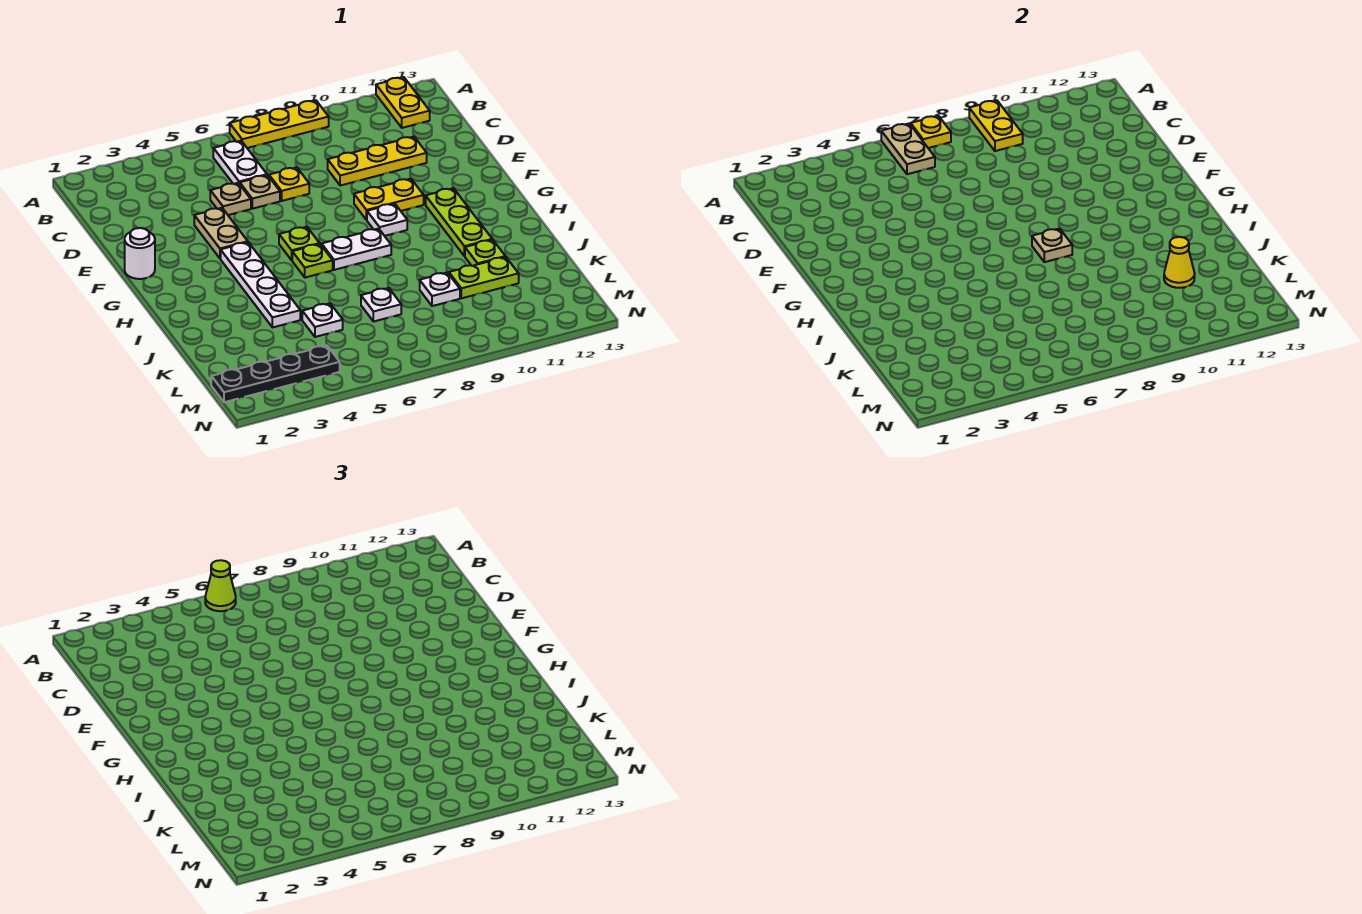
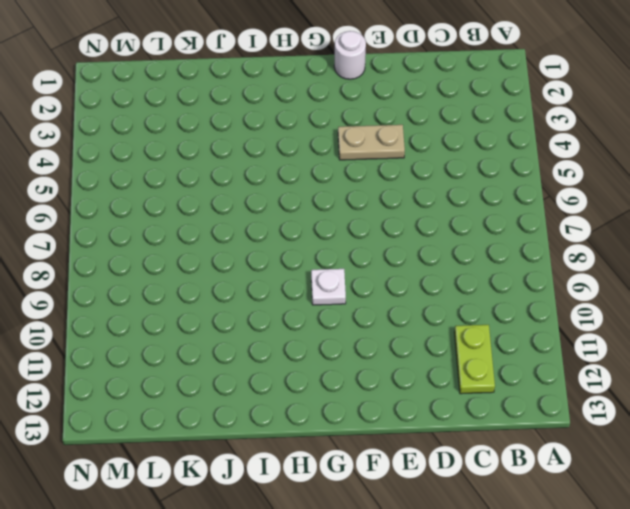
lime plate C11:C12 level 1 -> lime plate K10:K11 level 1
none -> yellow plate A7:A9 level 1
none -> yellow plate A12:B12 level 1
none -> white plate B6:C6 level 1

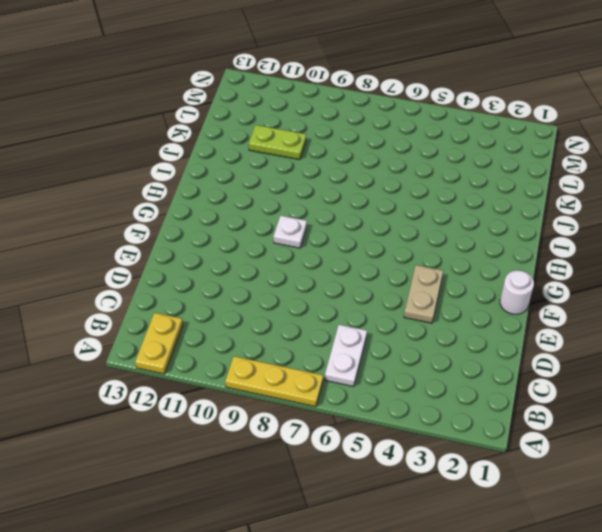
none -> tan plate D5 level 1
none -> tan plate D6 level 1
none -> yellow plate D7 level 1

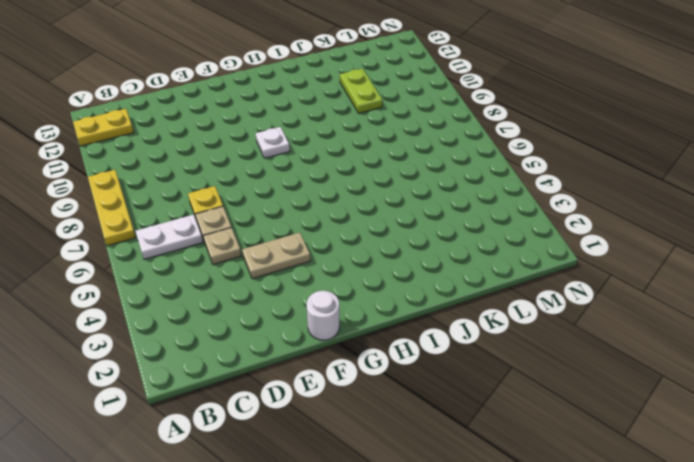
none -> yellow plate D9:D11 level 1
none -> yellow plate F9:F10 level 1
none -> white plate G4:J4 level 1

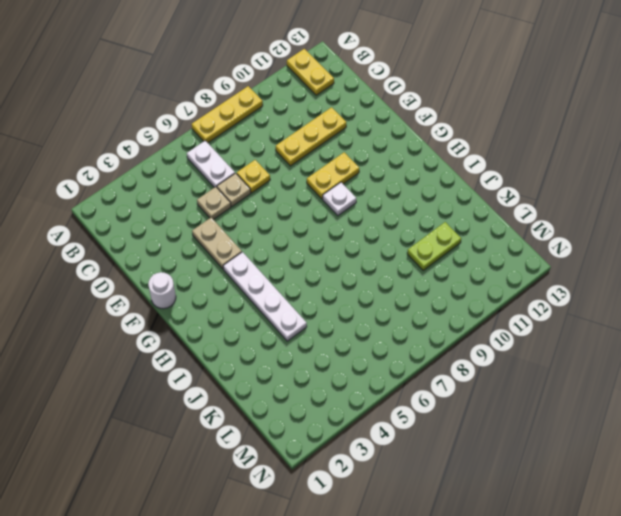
none -> lime plate G6 level 1
none -> lime plate G11:I11 level 1
none -> lime plate H6 level 1

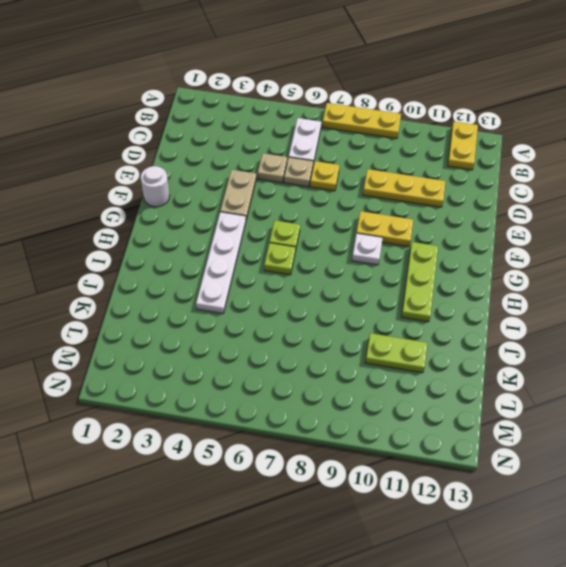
none -> white plate H7:H8 level 1
none -> lime plate J11 level 1
none -> white plate K5 level 1

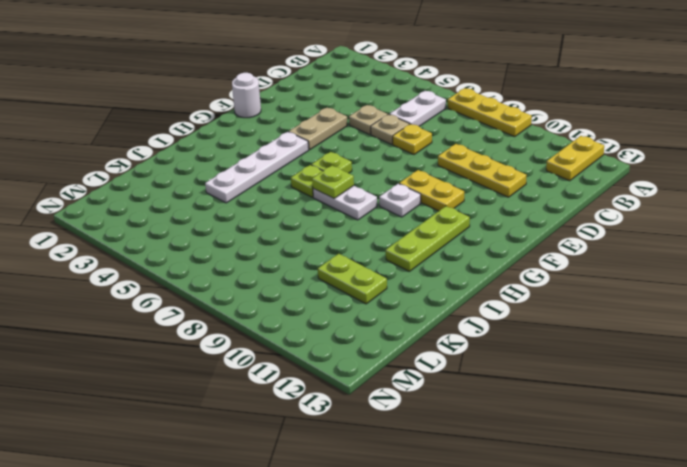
lime plate H7 level 2 -> lime plate J11 level 1
none -> white plate K5 level 1
none -> white plate K7 level 1
none -> white plate K9 level 1

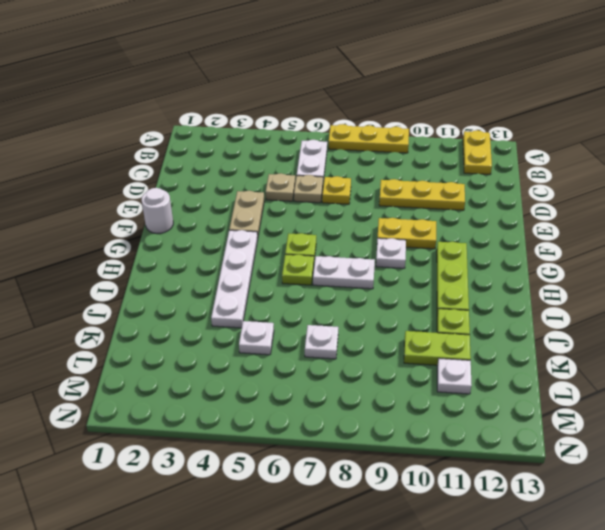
white plate L11 level 1 -> white plate K9 level 1
none -> black plate M1:M4 level 1
none -> tan plate A6:B6 level 2
none -> yellow plate A7 level 2

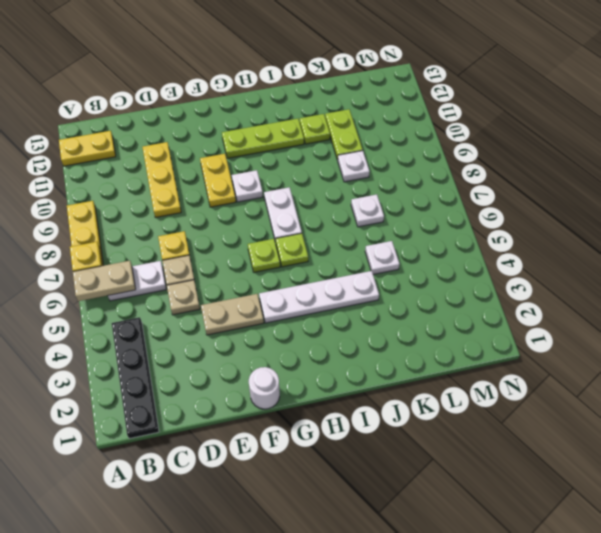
black plate B1:B4 level 1 -> black plate M1:M4 level 1
none -> yellow plate A9:B9 level 2
none -> tan plate H8 level 2
none -> yellow cone K11 level 2

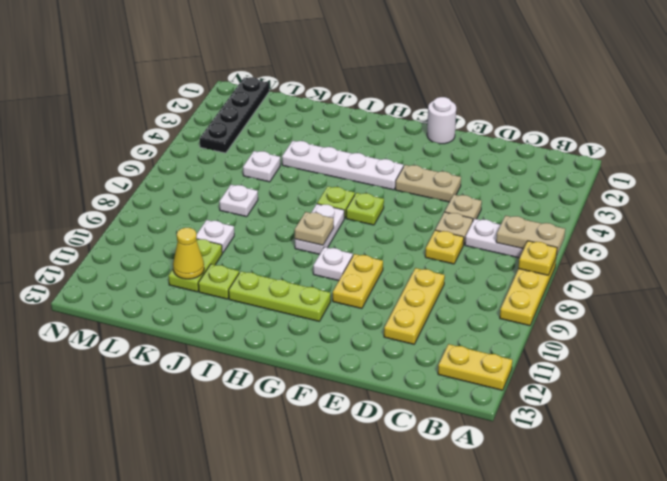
none -> yellow plate A9:B9 level 2
none -> lime cone A6 level 3

